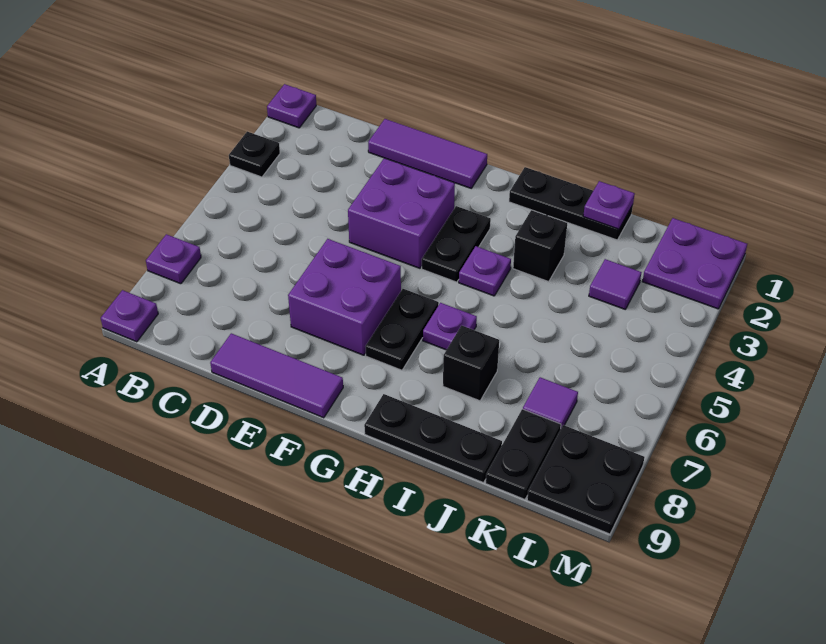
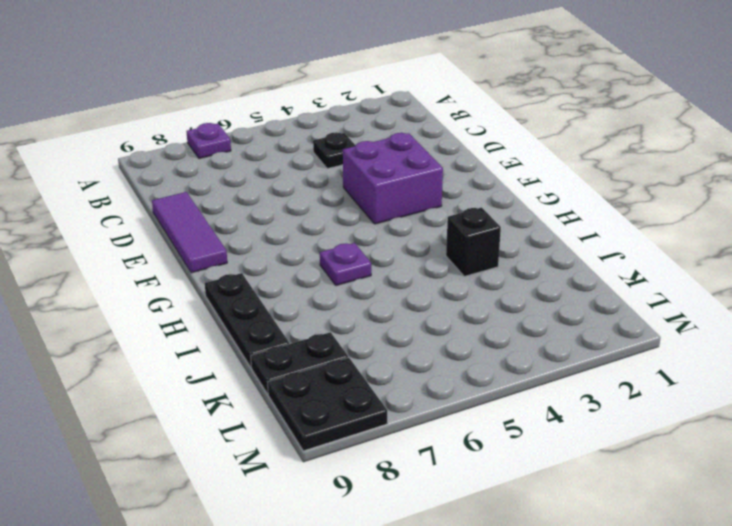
black plate C4 level 1 -> black plate A3 level 1
none -> purple plate A1 level 1
none -> purple plate A9 level 1
none -> purple tile D1:F1 level 1

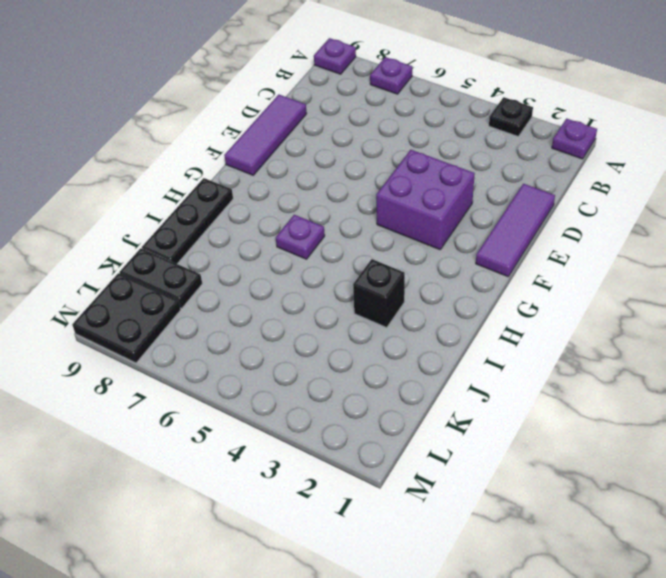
none -> purple brick E6:F7 level 1
none -> black plate G3:G4 level 1
none -> black plate G6:G7 level 1

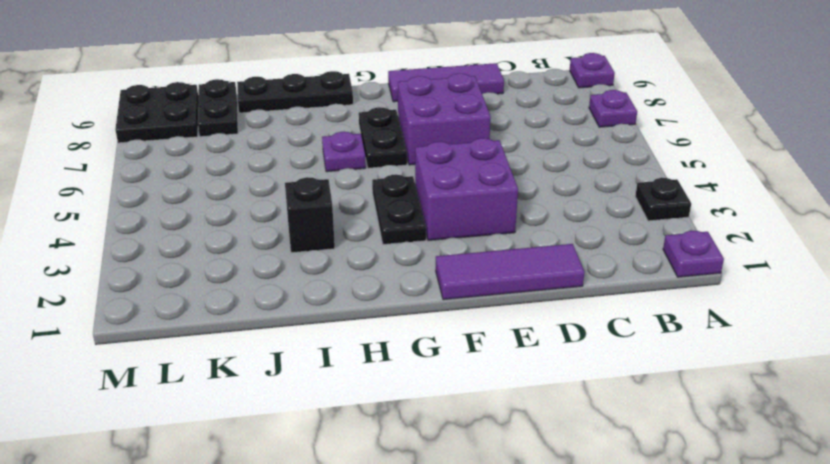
none -> black plate H1:J1 level 1
none -> purple plate H4 level 1
none -> black brick I7 level 1

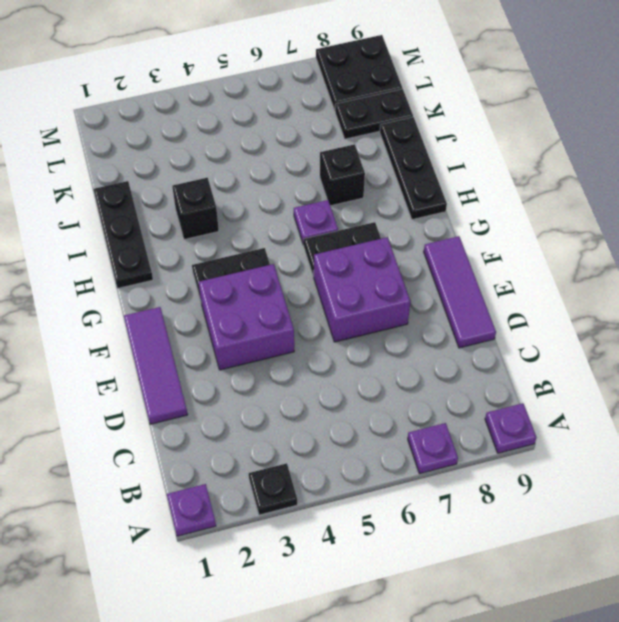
none -> purple plate H4 level 1
none -> purple tile K3 level 1
none -> purple tile K7 level 1

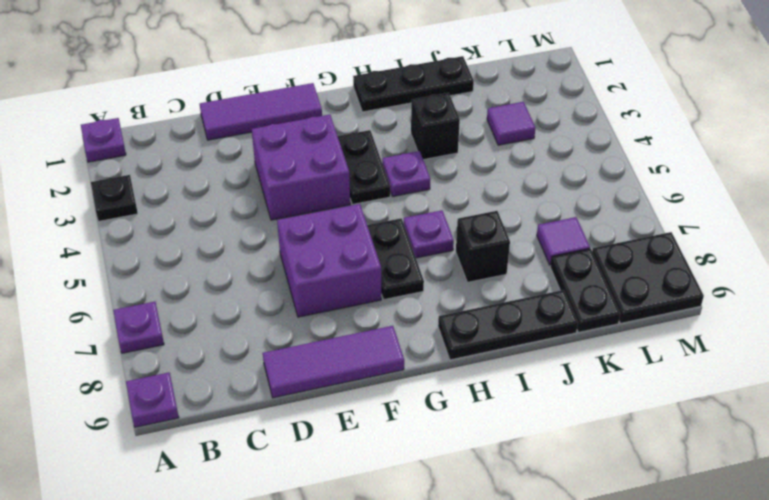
none -> purple plate L1:M2 level 1
none -> purple plate J1 level 2

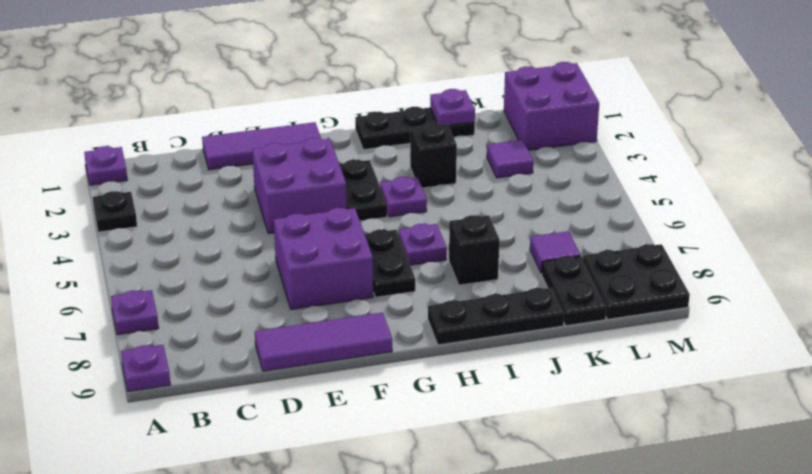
purple brick L1:M2 level 1 -> purple plate L1:M2 level 1

